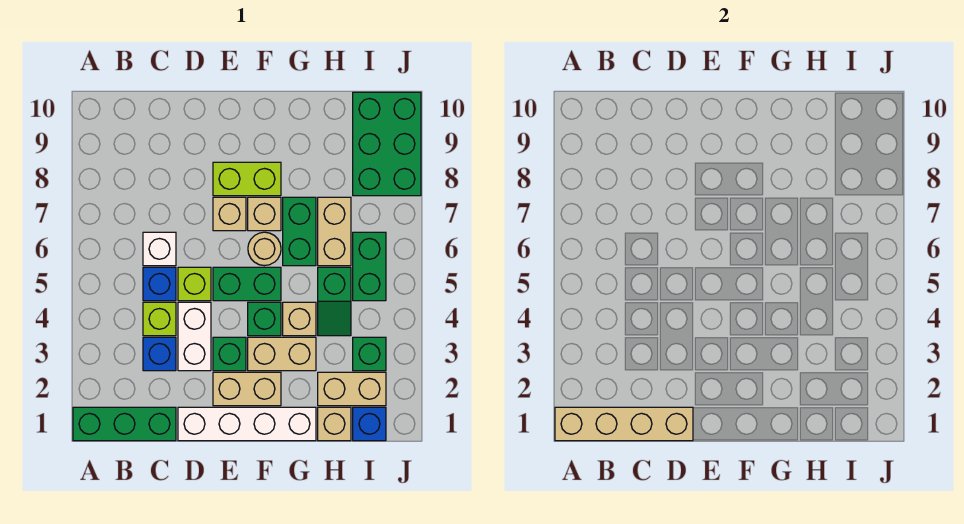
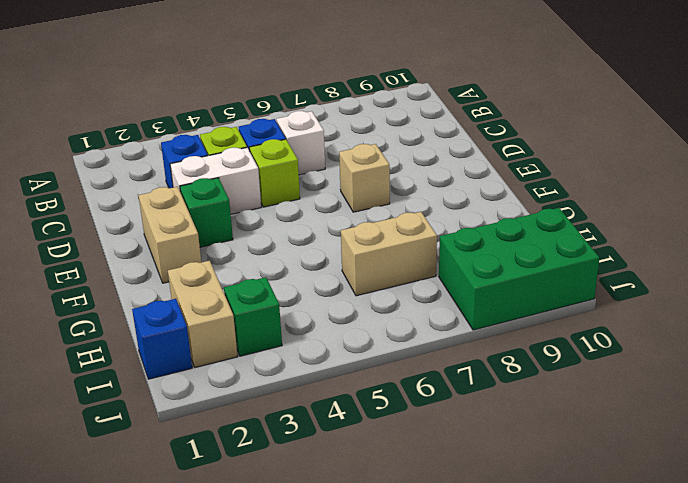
none -> green brick A1:C1 level 1
none -> white brick D1:G1 level 1
none -> green brick E5:F5 level 1

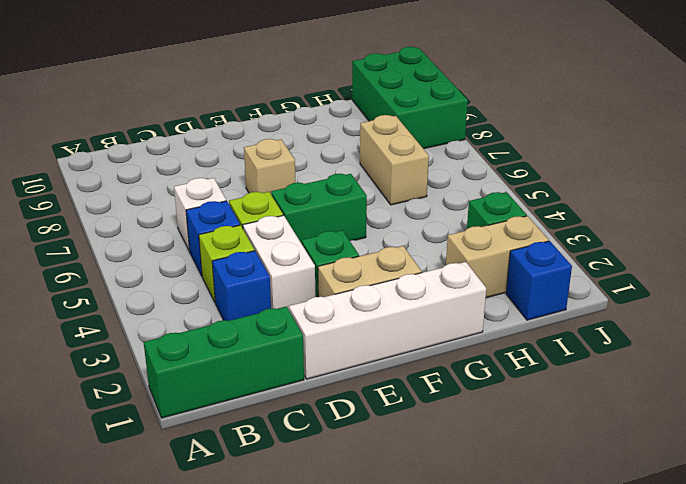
none -> lime brick E8:F8 level 1
none -> tan brick F3:G3 level 1
none -> green brick F4 level 1

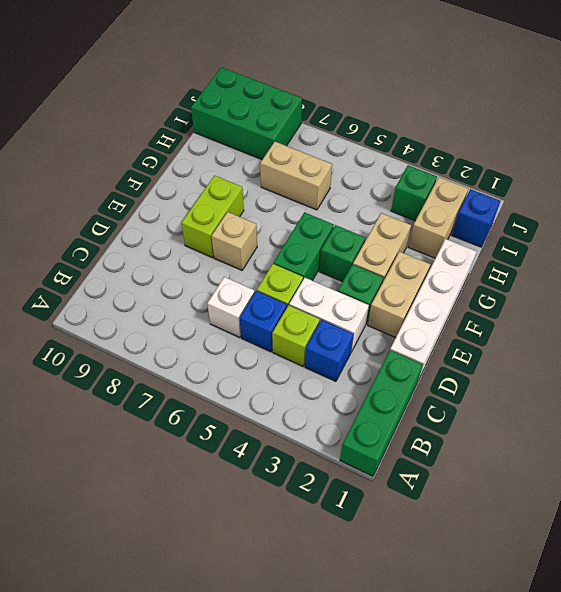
none -> tan round brick F6 level 1
none -> tan brick F7 level 1
none -> tan brick G4 level 1

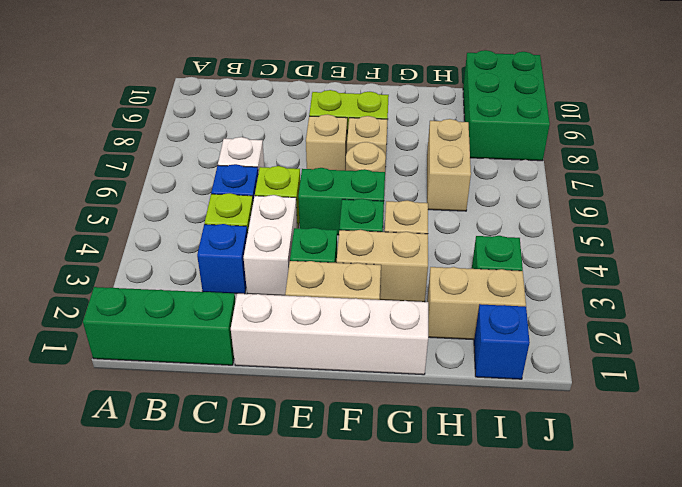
none -> green brick G6:G7 level 1
none -> tan brick H1 level 1
none -> green slope H4:H5 level 1 top 5

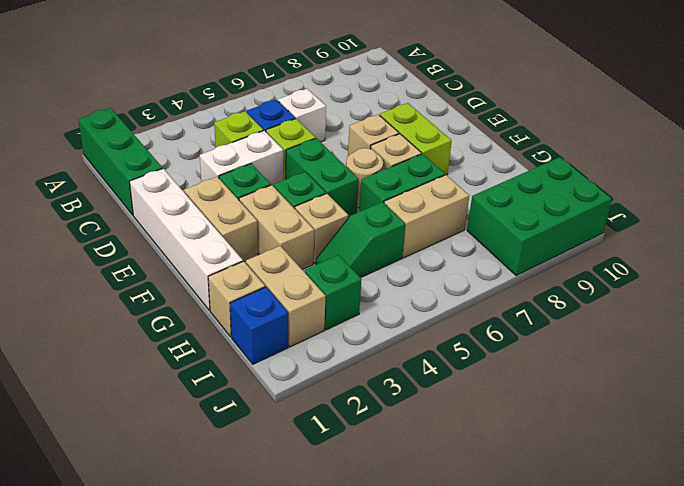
none -> blue brick C3 level 1
none -> green brick I5:I6 level 1
none -> tan brick A1:D1 level 2

